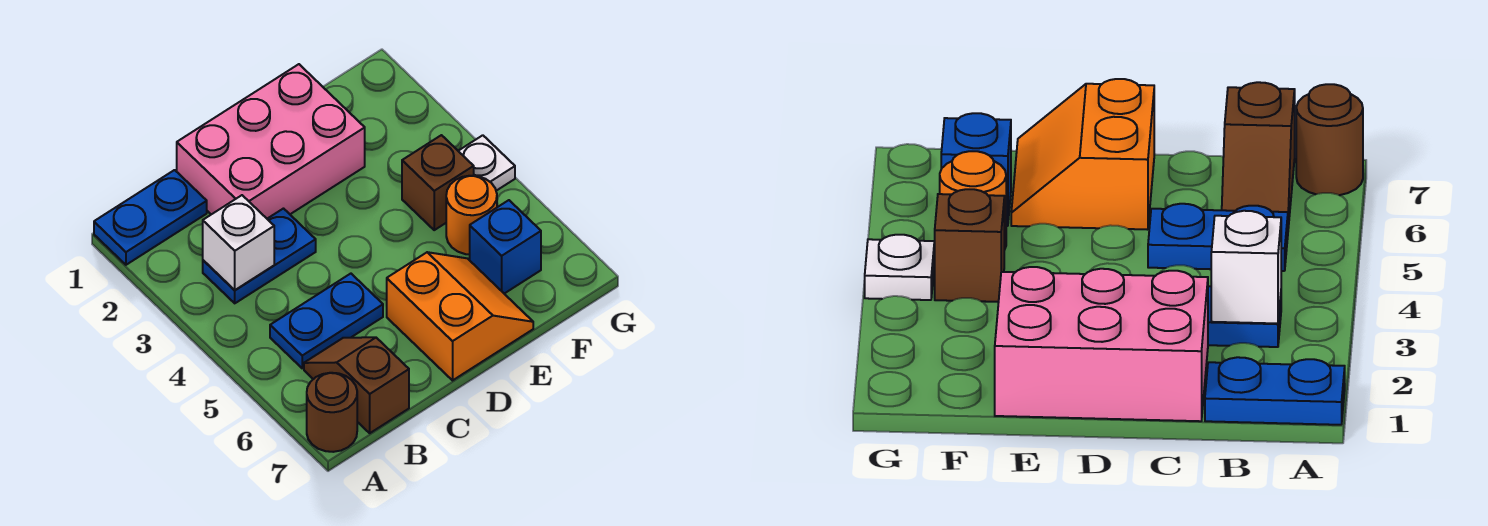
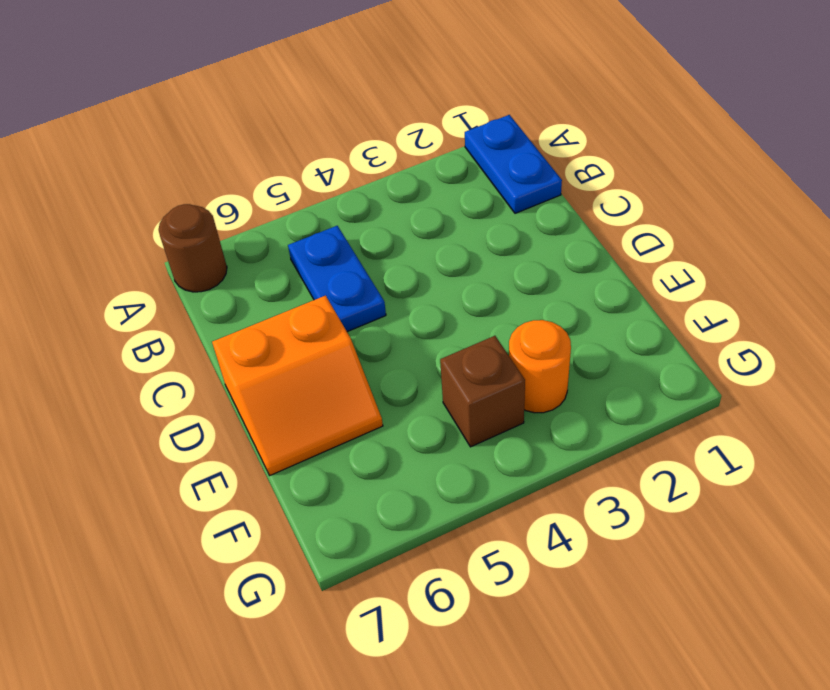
orange round brick F3 level 1 -> orange round brick F5 level 1
none -> blue plate B3:C3 level 1
none -> brown slope B6:B7 level 1 top 7
none -> pink brick C1:E2 level 1

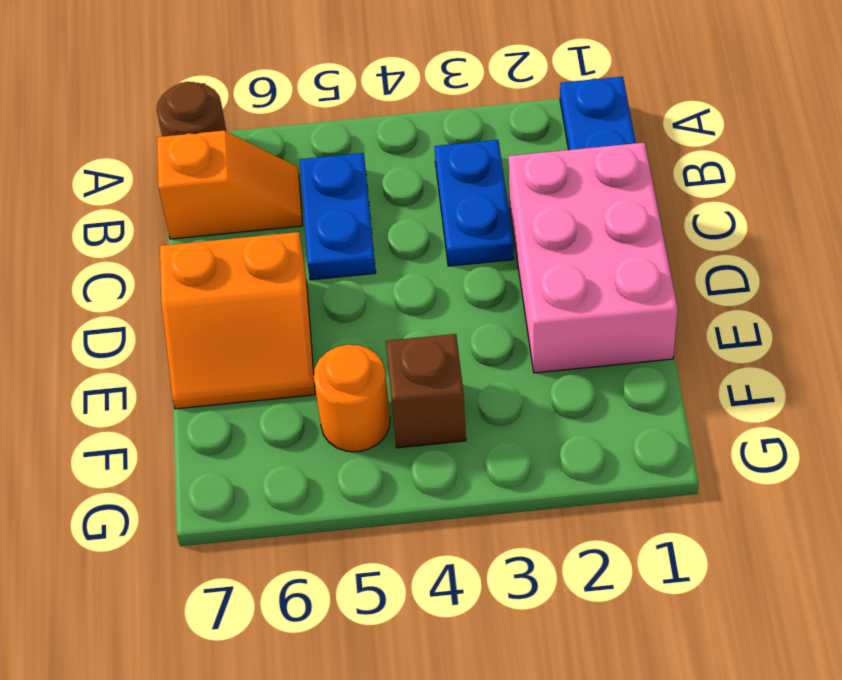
orange slope B6:B7 level 1 top 7 -> brown slope B6:B7 level 1 top 7
none -> blue brick F6 level 1
none -> white plate G4 level 1
none -> white brick B3 level 2

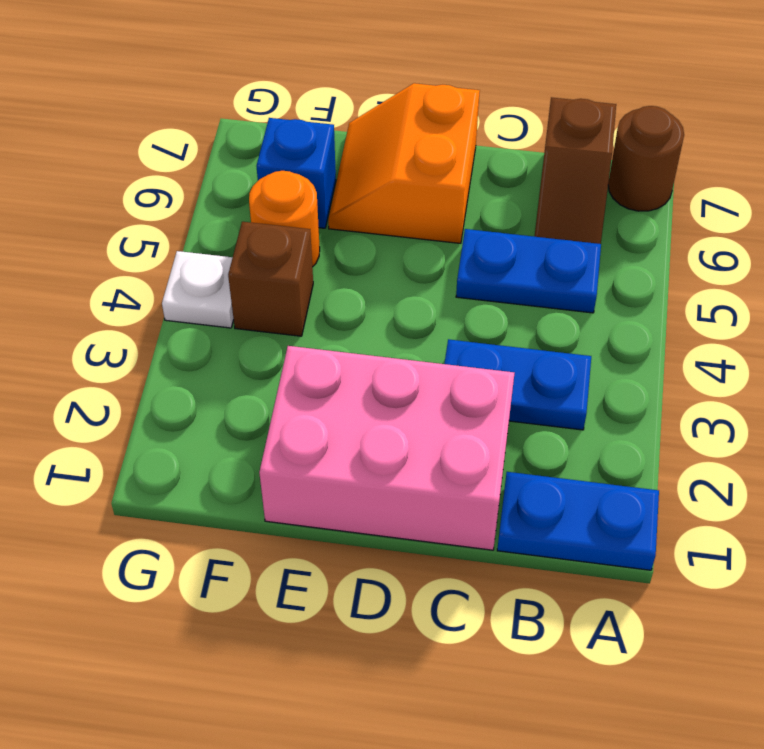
none -> white brick B3 level 2

